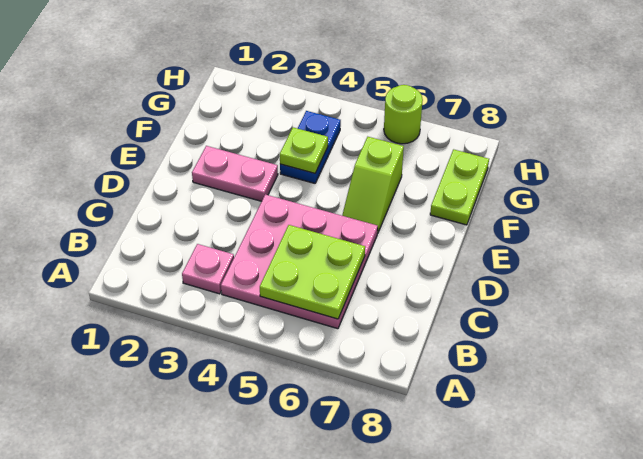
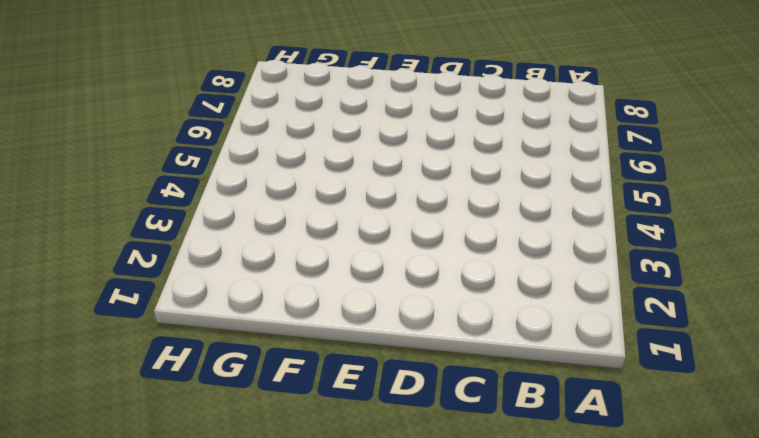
none -> pink plate B3 level 1
none -> pink plate B4:D6 level 1

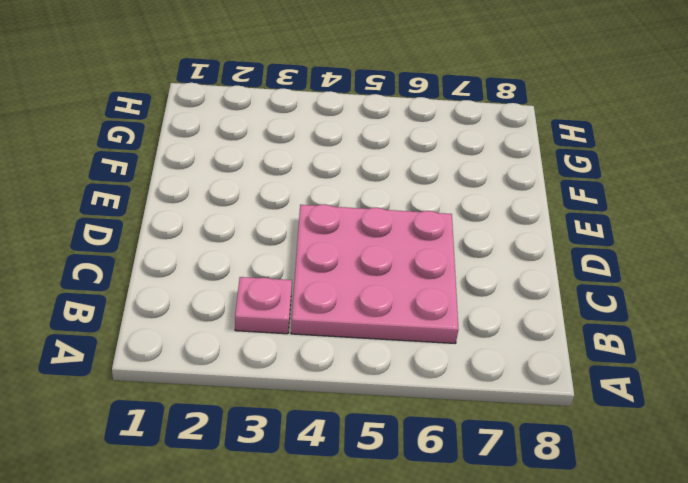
none -> pink plate E2:E3 level 1
none -> lime slope E6:F6 level 1 top F

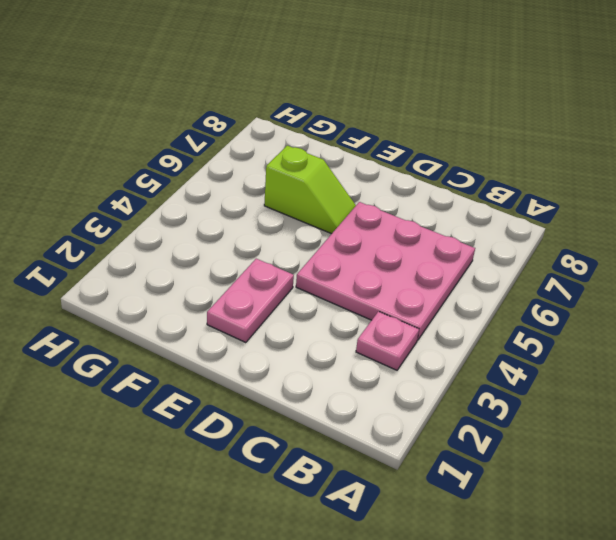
none -> blue plate F4:G4 level 1
none -> lime plate F8:G8 level 1

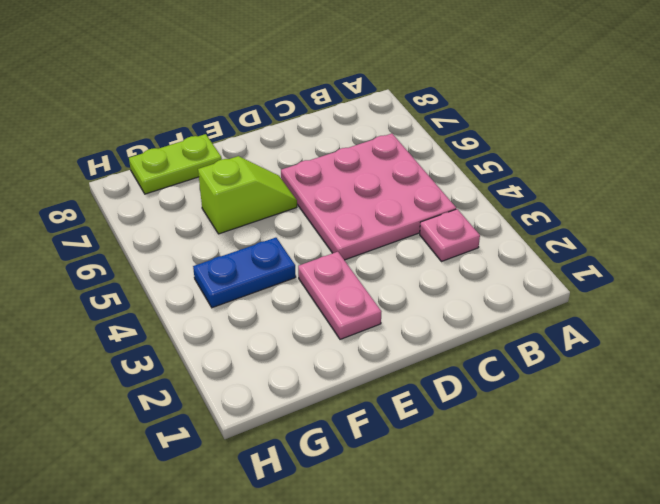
none -> lime round brick H6 level 1
none -> lime plate B5:C6 level 2

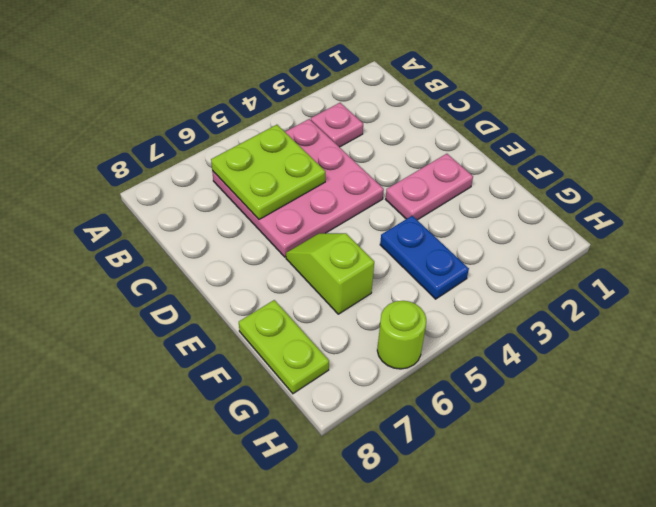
none -> lime plate F4 level 2

